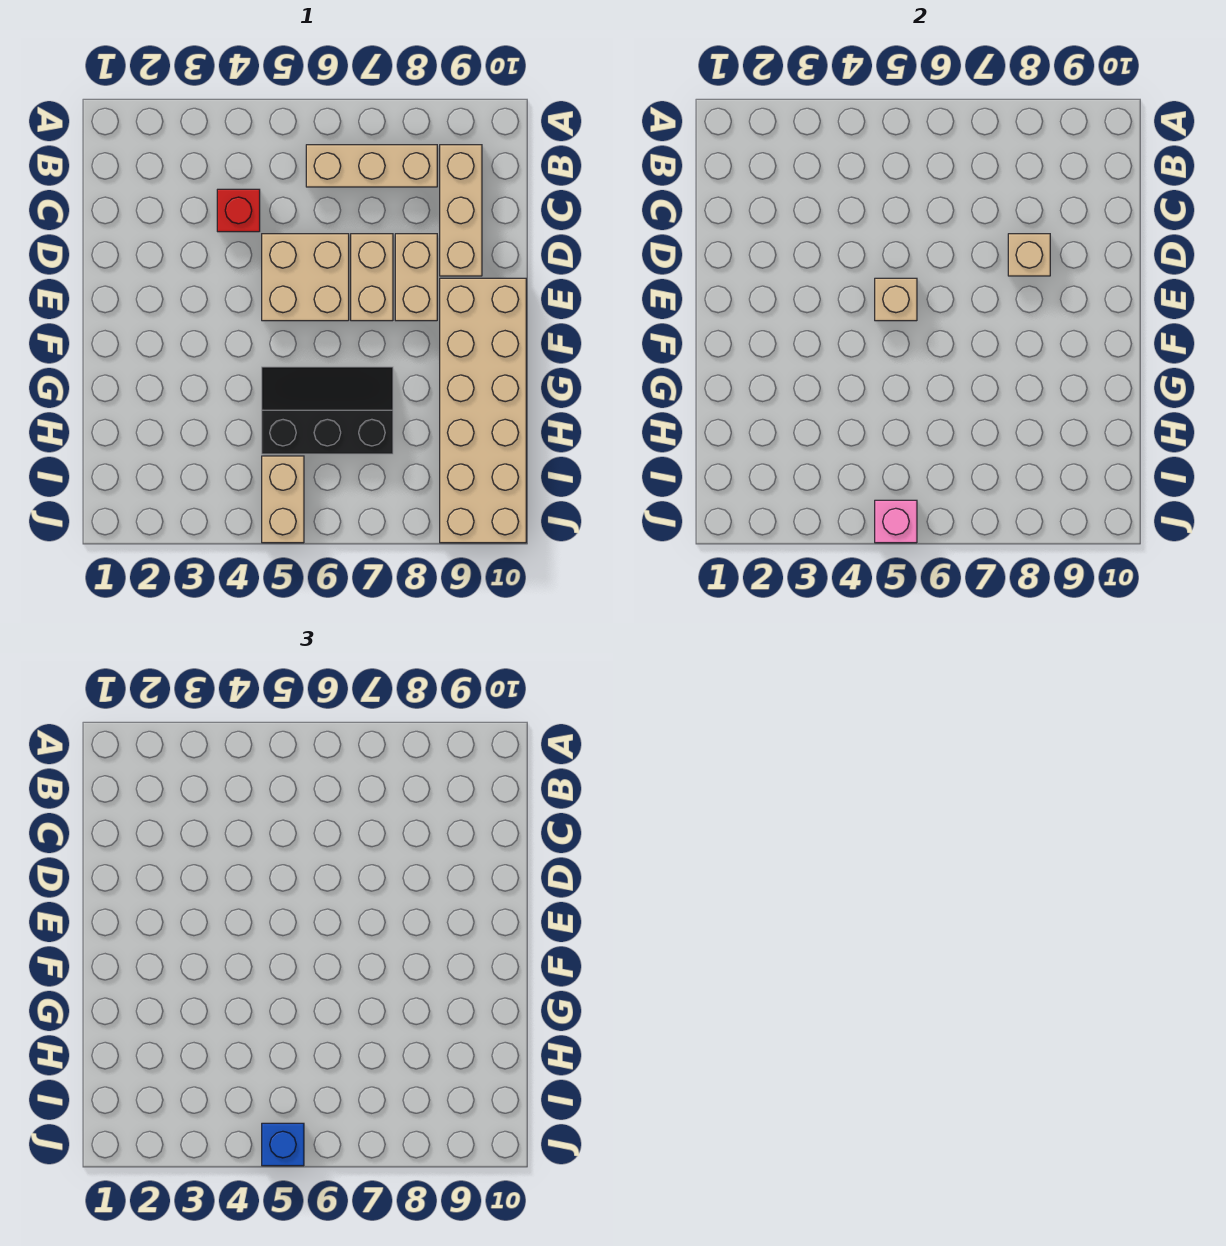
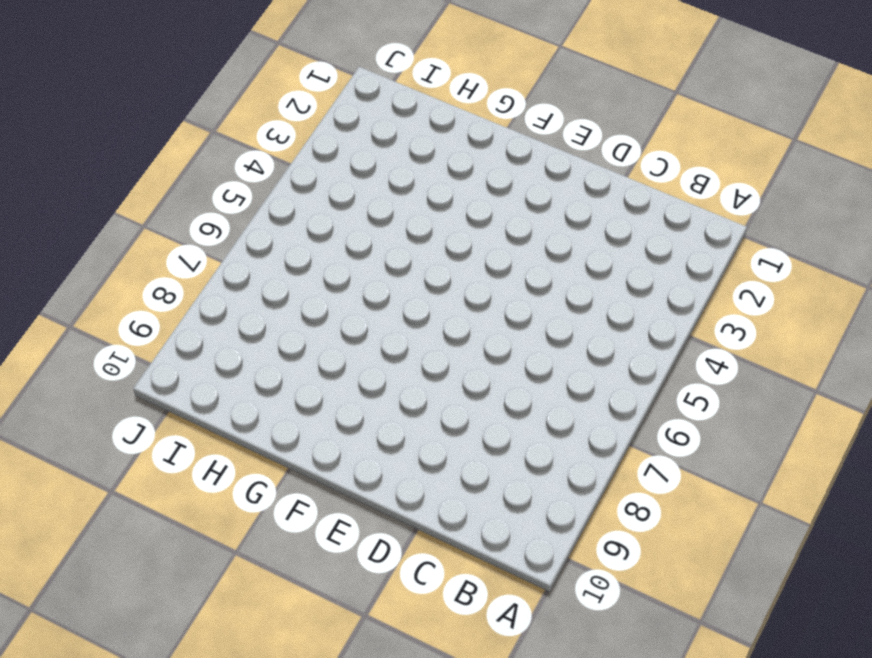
none -> tan brick B6:B8 level 1
none -> tan brick B9:D9 level 1
none -> red brick C4 level 1

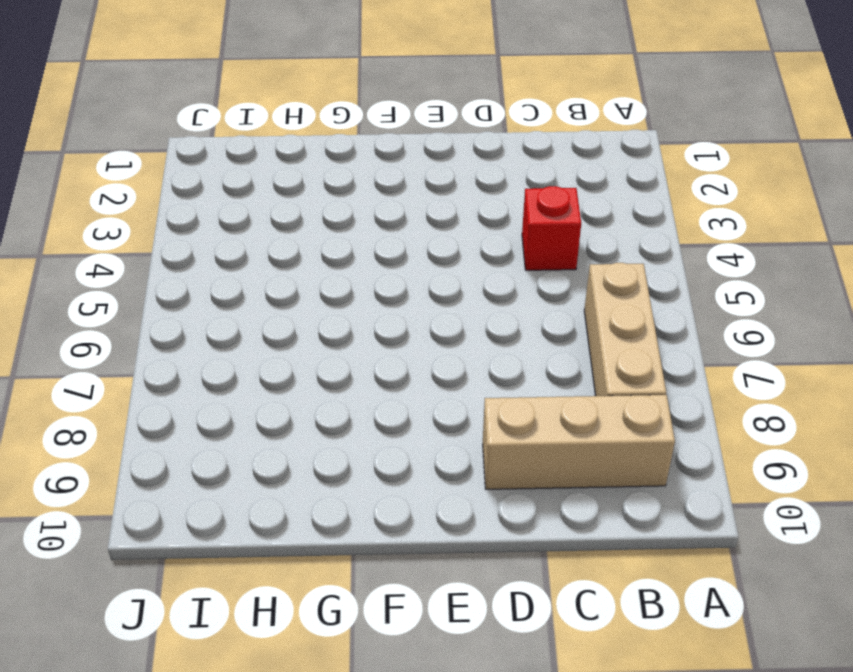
none -> tan brick D5:E6 level 1
none -> tan brick D7:E7 level 1
none -> tan brick D8:E8 level 1

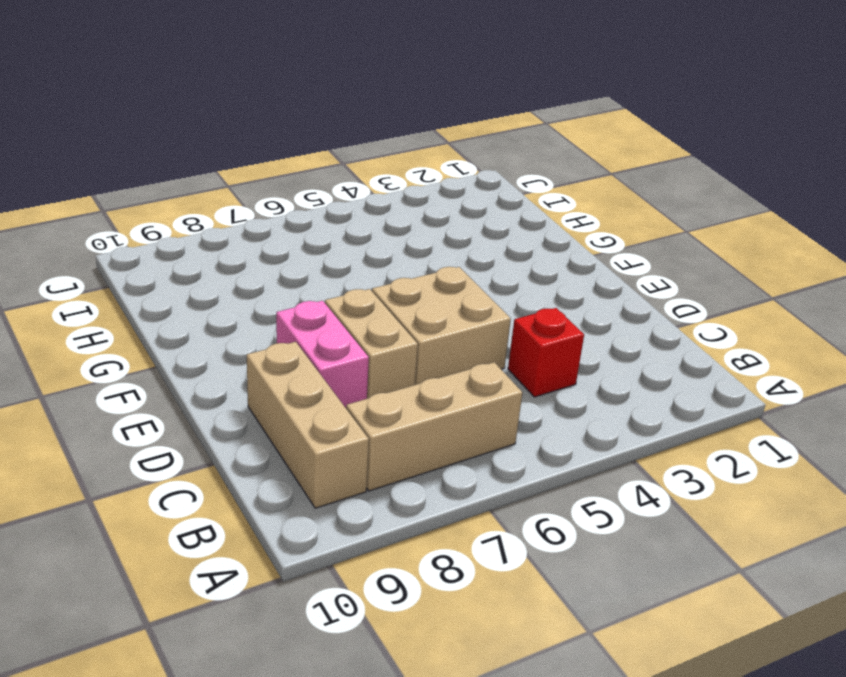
pink brick D8:E8 level 1 -> tan brick D8:E8 level 1
none -> tan brick E9:J10 level 1
none -> black slope G5:H7 level 1 top H
none -> tan brick I5:J5 level 1

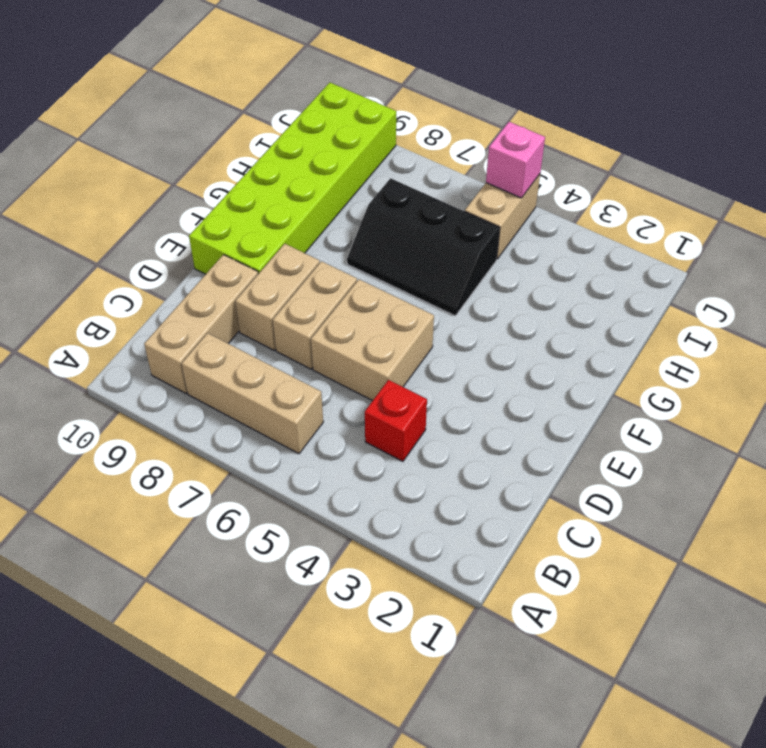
lime brick E9:J10 level 1 -> tan brick E9:J10 level 1
none -> tan brick D8 level 2
none -> tan brick E5 level 2
none -> blue brick J5 level 3

